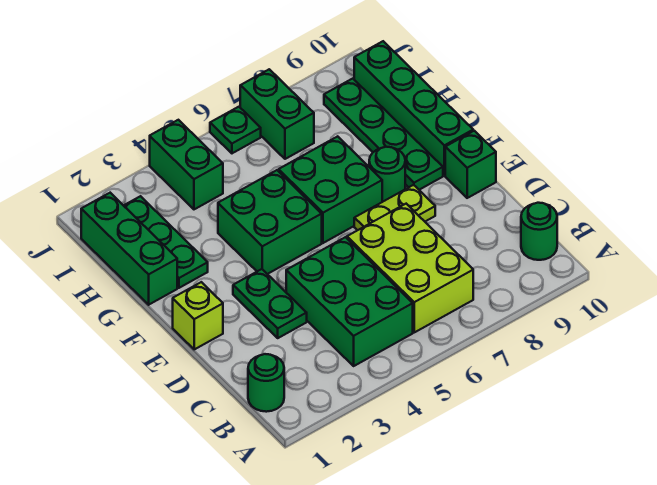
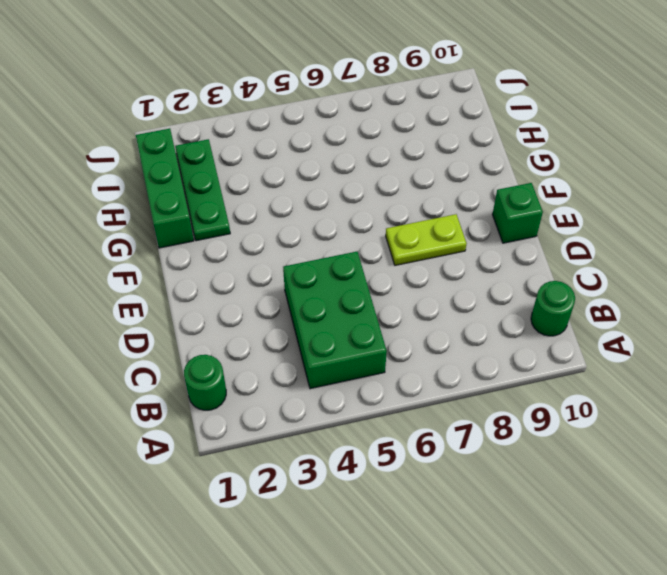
none -> lime brick B6:D7 level 1
none -> green plate D3:E3 level 1
none -> lime brick E1 level 1

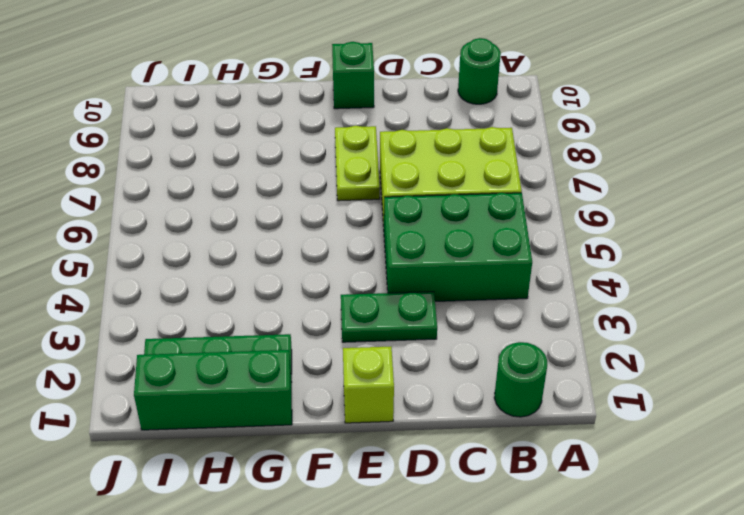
none -> green brick F4:G5 level 1
none -> green brick F6:G7 level 1
none -> green round brick F8 level 1

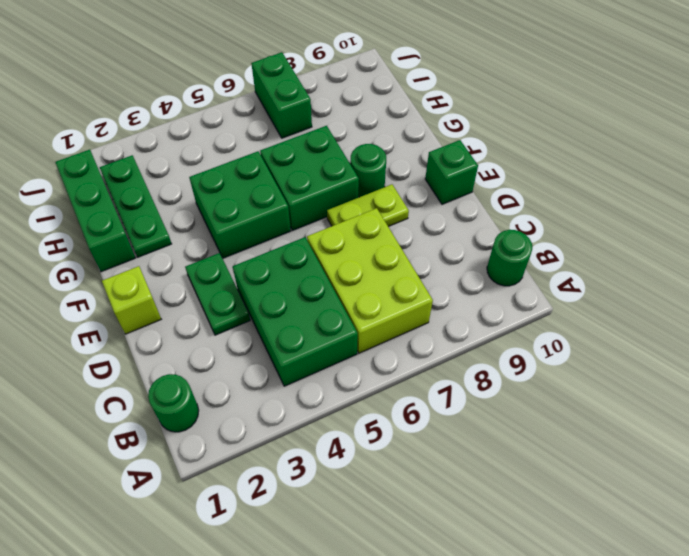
none -> green plate F9:I9 level 1
none -> green brick F10:I10 level 1
none -> green brick I4:J4 level 1

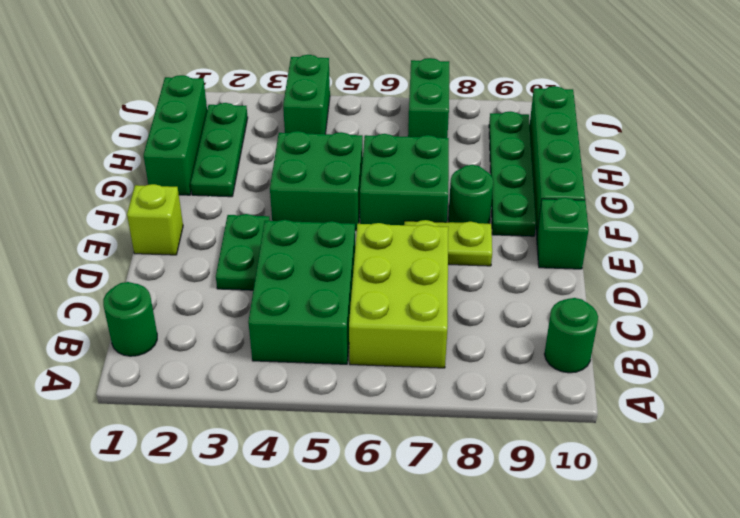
none -> green plate J6 level 1

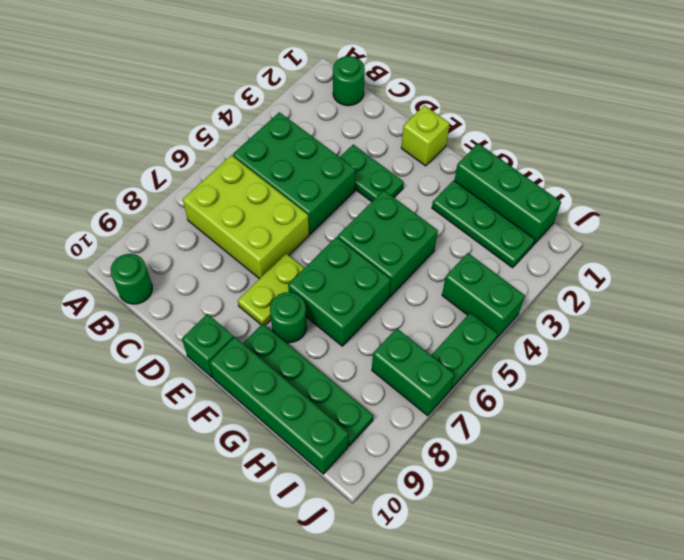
green plate J5:J6 level 1 -> green plate J6 level 1

